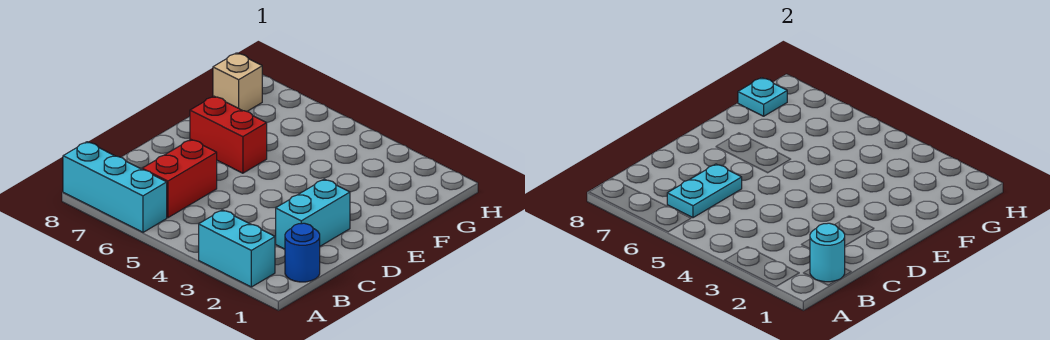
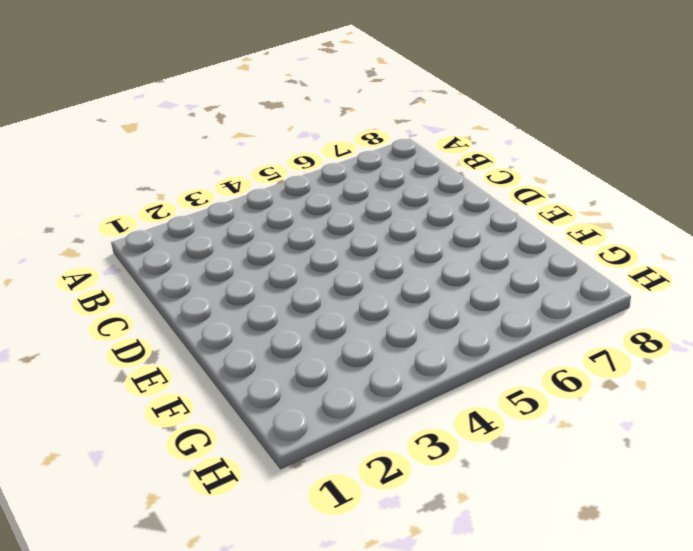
none -> cyan brick A2:A3 level 1
none -> cyan brick A6:A8 level 1

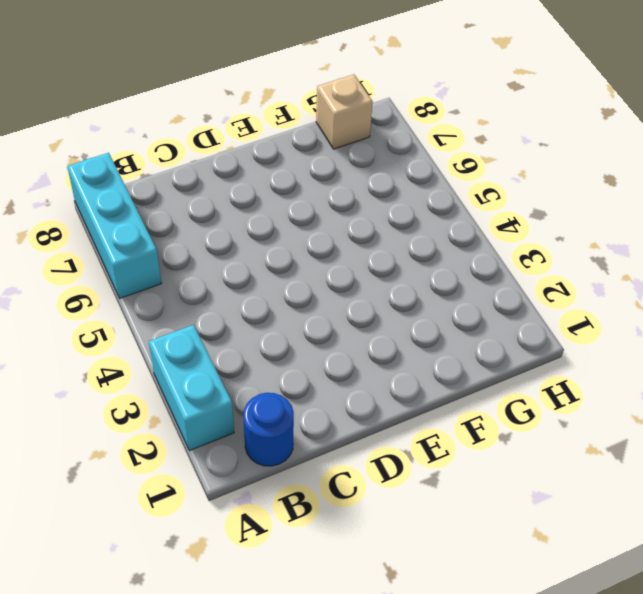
none -> red brick B6:C6 level 1
none -> cyan brick C2:D2 level 1

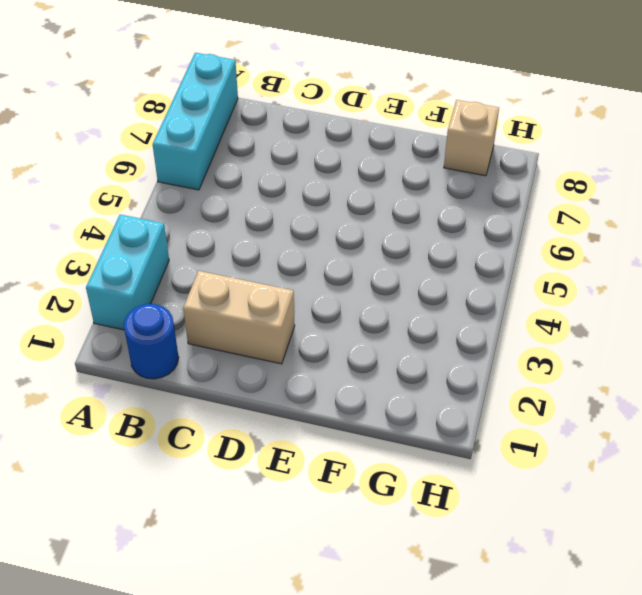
tan brick C2:D2 level 1 -> cyan brick C2:D2 level 1
none -> red brick B6:C6 level 1
none -> red brick E6:E7 level 1

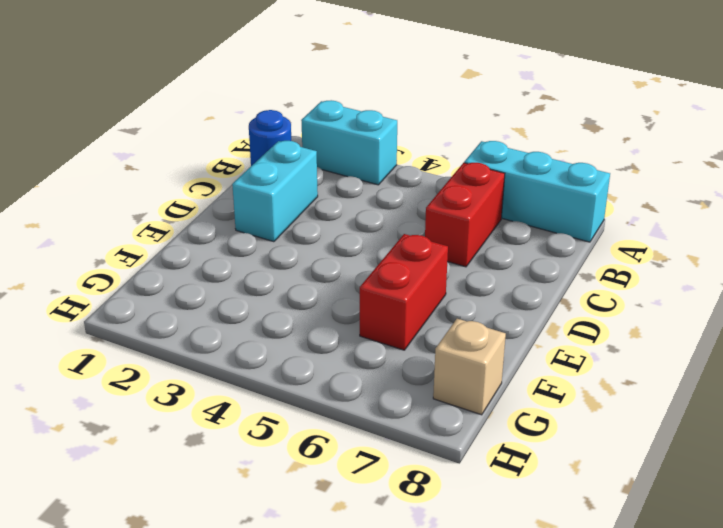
red brick E6:F6 level 1 -> red brick E6:E7 level 1
none -> cyan round brick B1 level 2
none -> cyan plate B6:C6 level 2

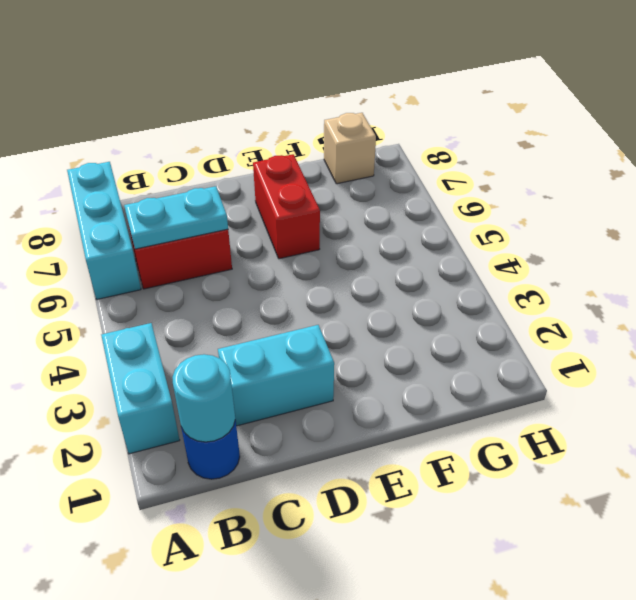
none -> cyan plate G8 level 2

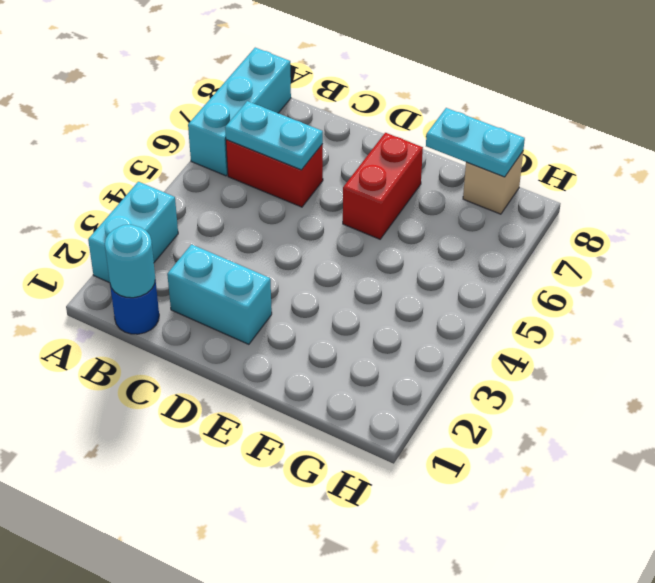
cyan plate F8:G8 level 2 -> cyan plate G8 level 2

